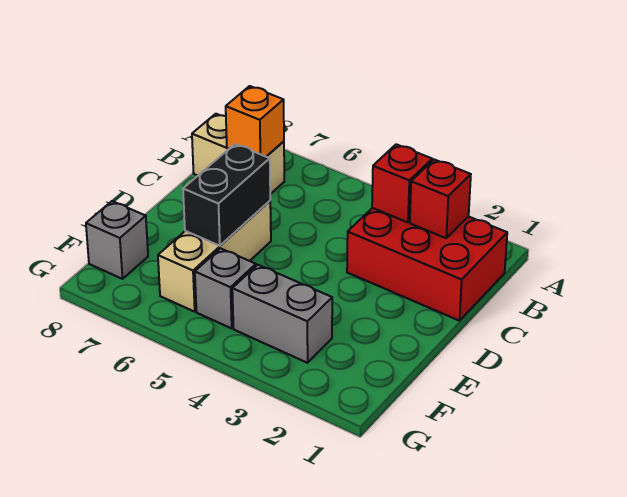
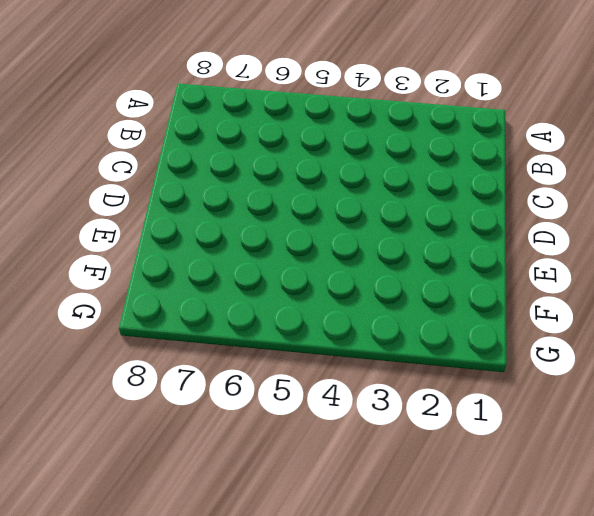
none -> red brick B1:C3 level 1
none -> tan brick B7:B8 level 1

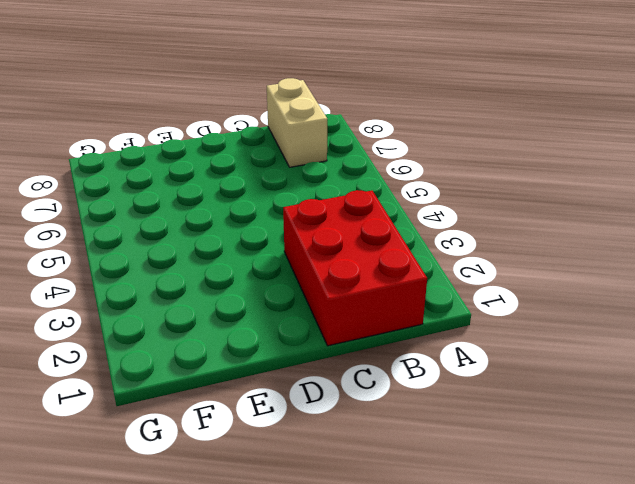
none -> tan brick D6:F6 level 1
none -> grey brick F3:F4 level 1

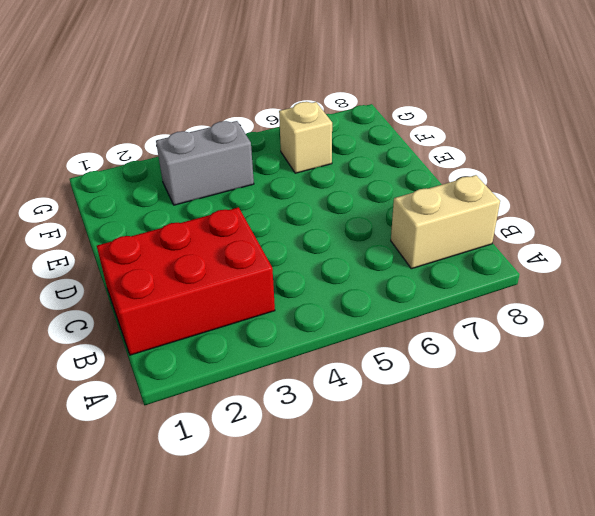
tan brick F6 level 1 -> tan brick D6:F6 level 1
none -> grey brick F5 level 1
none -> grey brick F8 level 1

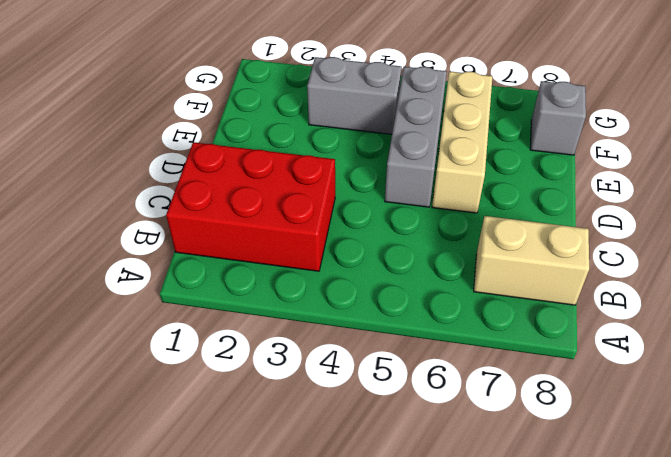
grey brick D5:F5 level 1 -> grey brick F5 level 1
none -> red brick B2 level 2
none -> red brick B3 level 2

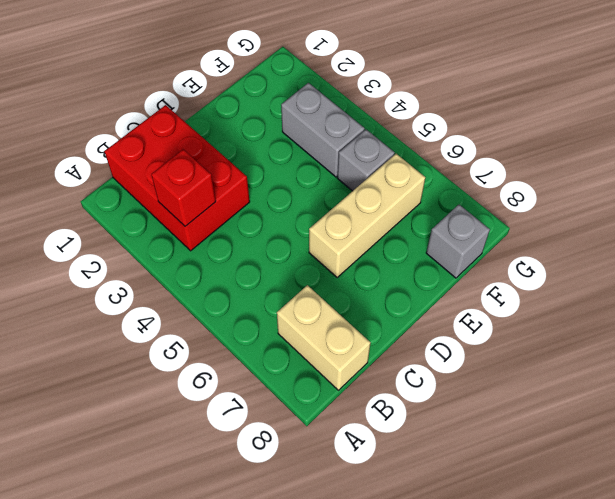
none -> red brick B2 level 2
none -> orange brick B7 level 2

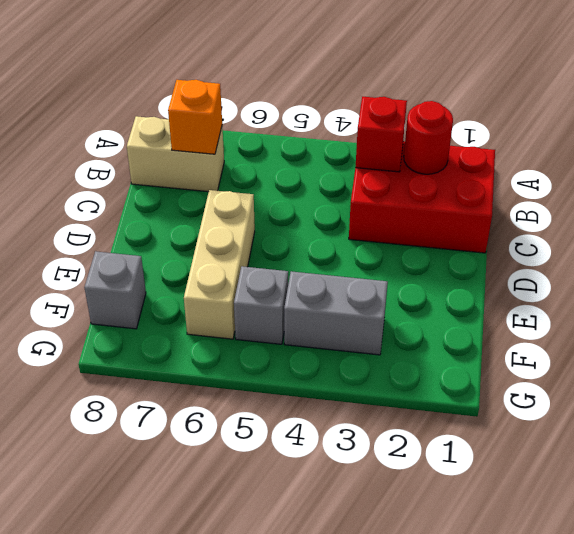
red round brick B2 level 2 -> red brick B2 level 2
none -> black brick D6:E6 level 2

